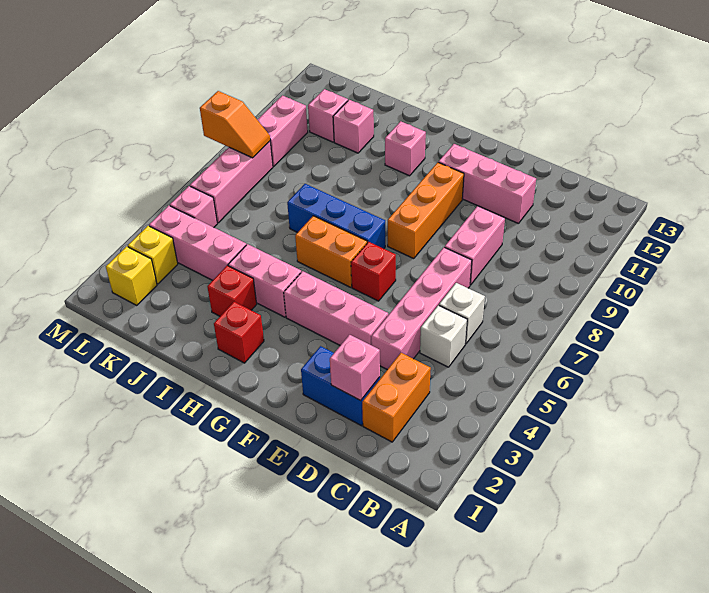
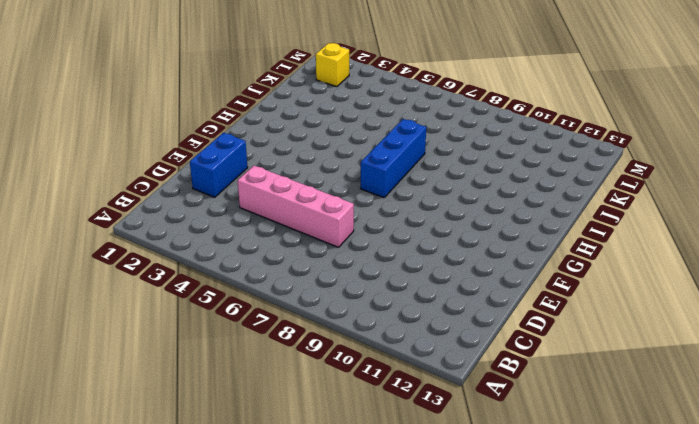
none -> orange brick C2:C3 level 1
none -> white brick C5 level 1
none -> white brick C6 level 1

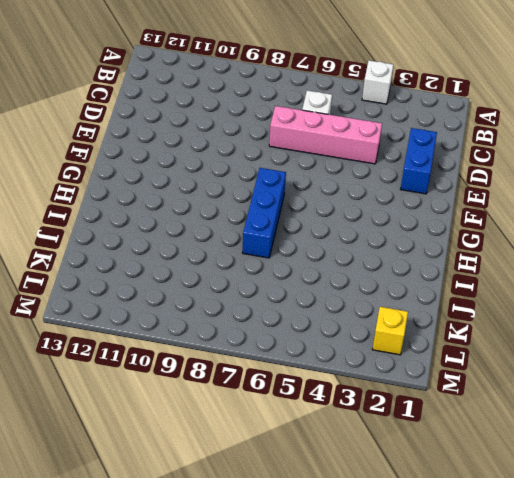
white brick A4 level 1 -> white brick C5 level 1
none -> orange brick C2:C3 level 1
none -> pink brick D8:D9 level 1
none -> pink brick D11:F11 level 1

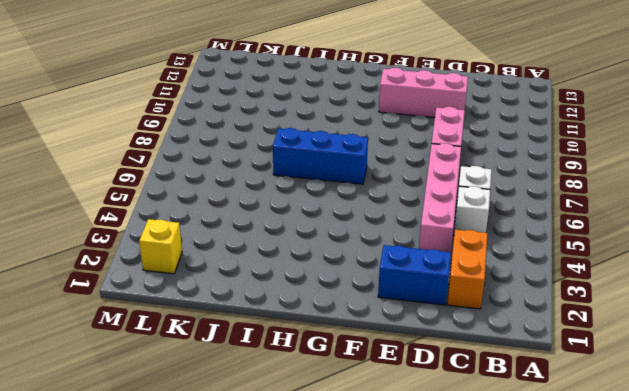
none -> pink brick E4:G4 level 1
none -> red brick F6 level 1
none -> orange brick F8:F10 level 1

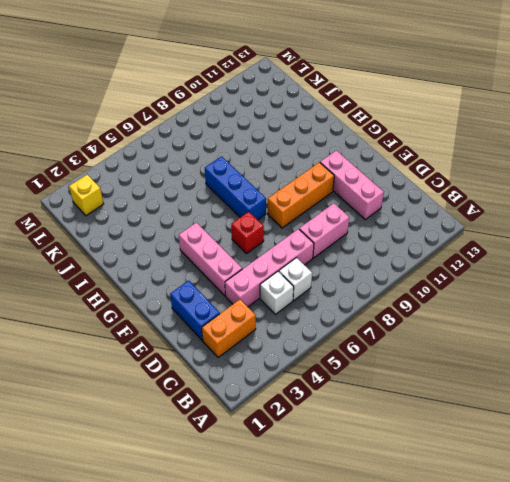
none -> orange brick G6:H6 level 1
none -> red brick H2 level 1
none -> pink brick H4:I4 level 1

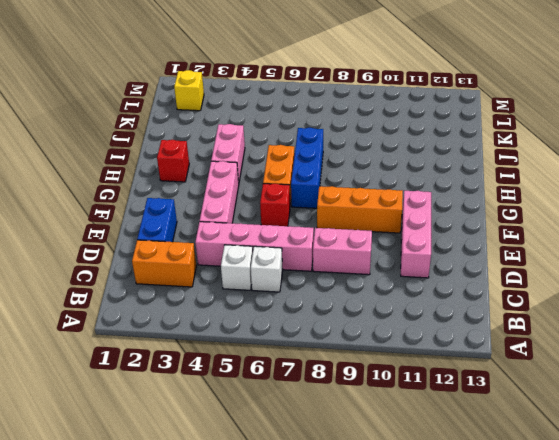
none -> pink brick H11 level 1
none -> red brick I3 level 1
none -> pink brick J4:L4 level 1

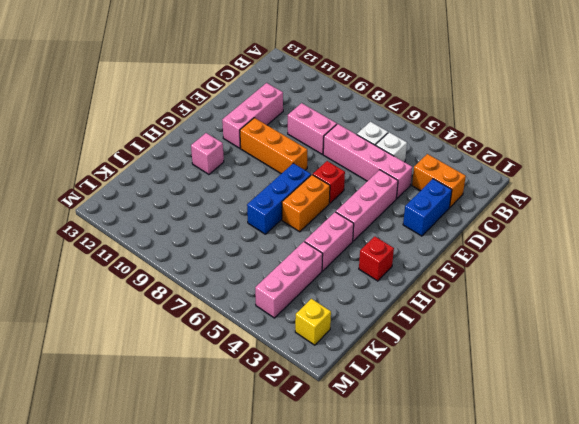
none -> red brick I3 level 1
none -> pink brick J11 level 1
none -> pink brick K11 level 1

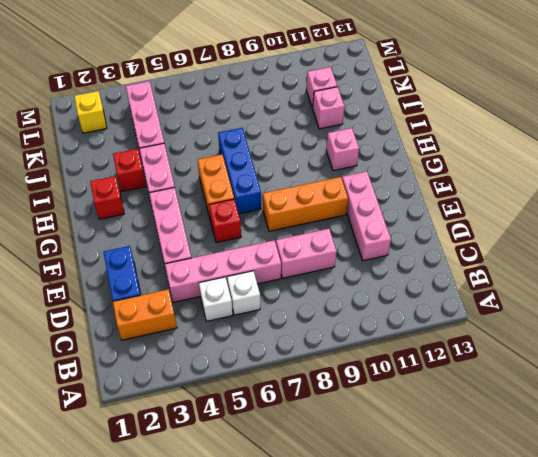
none -> yellow brick L3 level 1
none -> pink brick L5 level 1
none -> pink brick L6:L8 level 1

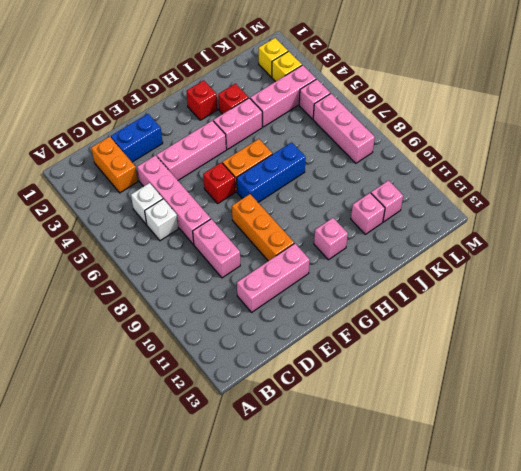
none -> pink brick L9:L10 level 1
none -> pink brick D2 level 2
none -> orange slope L8:M8 level 2 top M

